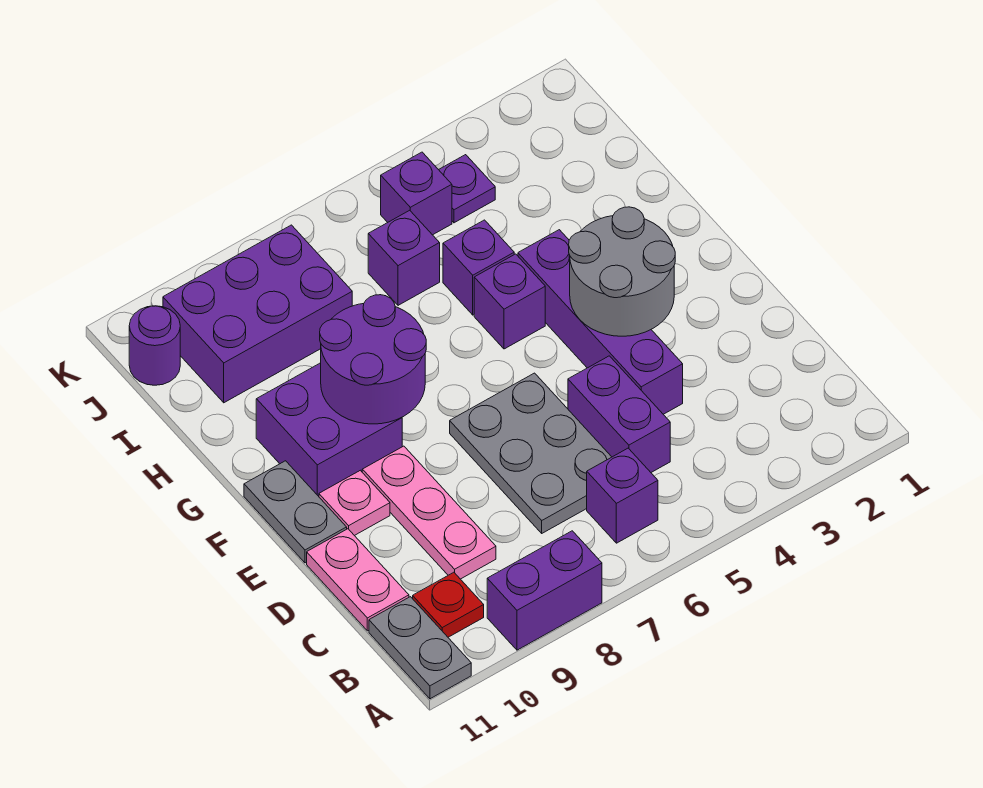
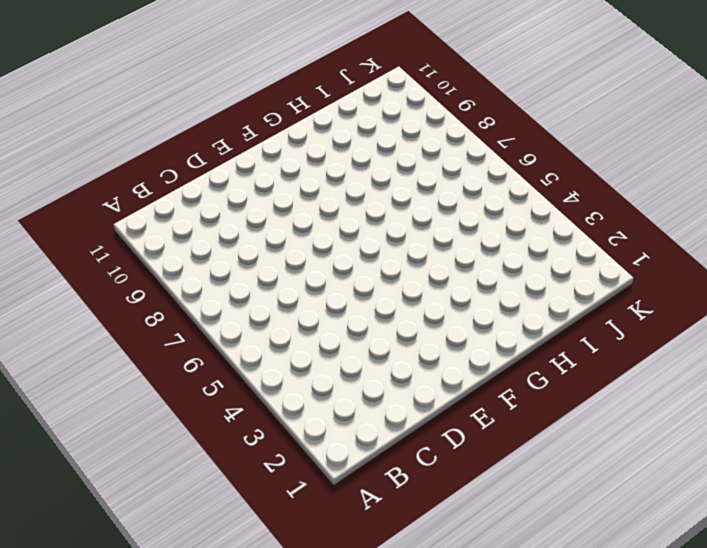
none -> purple brick A8:A9 level 1
none -> grey plate A11:B11 level 1
none -> purple brick B6 level 1

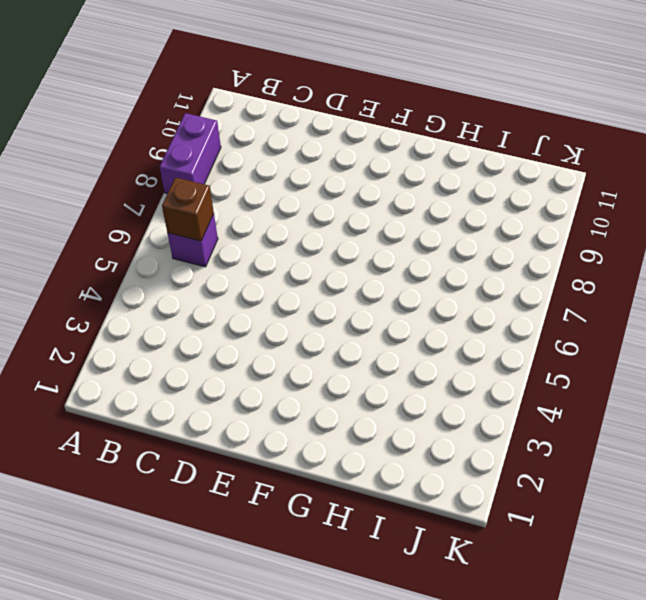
brown brick B6 level 2 -> none
none -> grey plate A11:B11 level 1
none -> red plate B10 level 1
none -> purple brick C5:D5 level 1

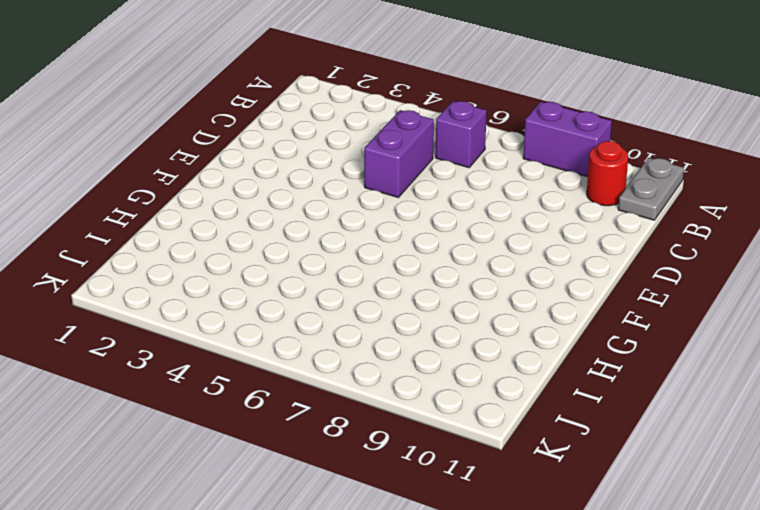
red round brick B10 level 1 -> red plate B10 level 1
none -> grey plate C6:E7 level 1
none -> pink plate C9:E9 level 1
none -> pink plate C11:D11 level 1

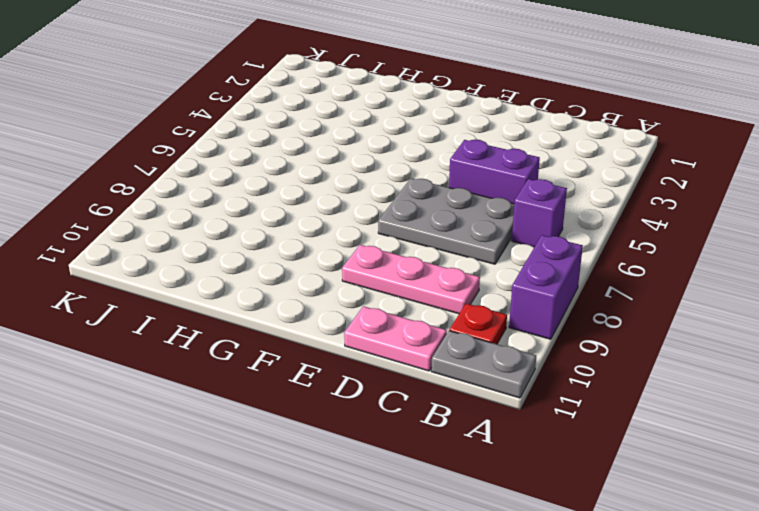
none -> purple brick D4:G4 level 1
none -> pink plate E10 level 1
none -> grey plate E11:F11 level 1

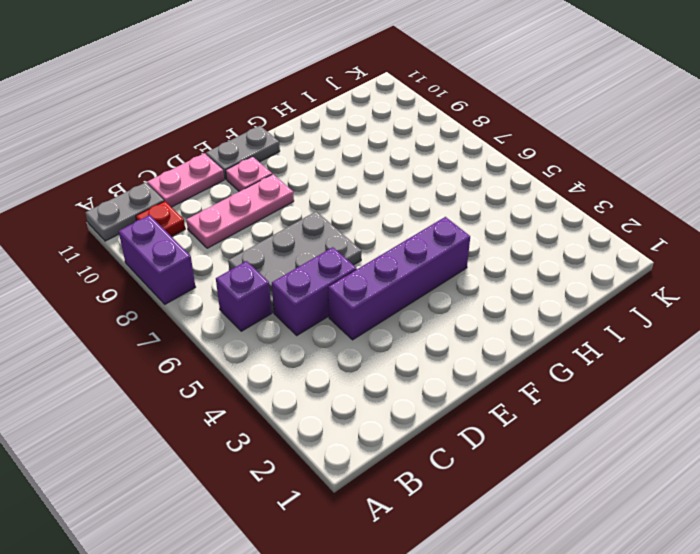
none -> purple brick F9:G10 level 1
none -> purple brick G5 level 1
none -> purple brick H5 level 1

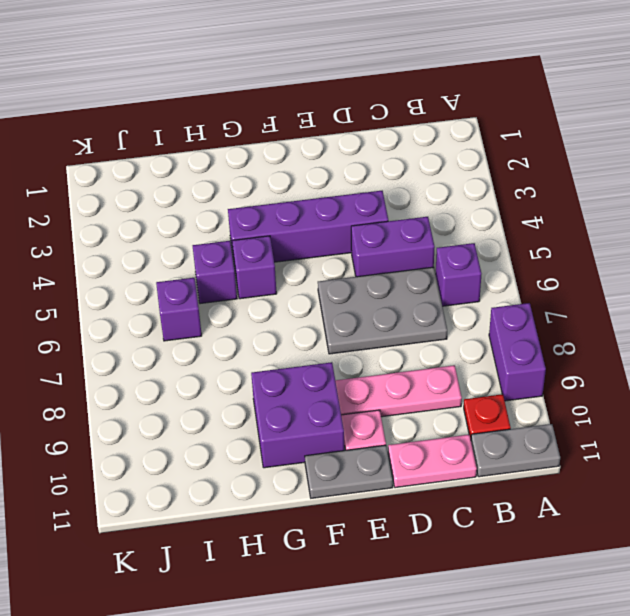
none -> purple brick I8:J10 level 1
none -> purple plate J4 level 1
none -> purple brick J5 level 1

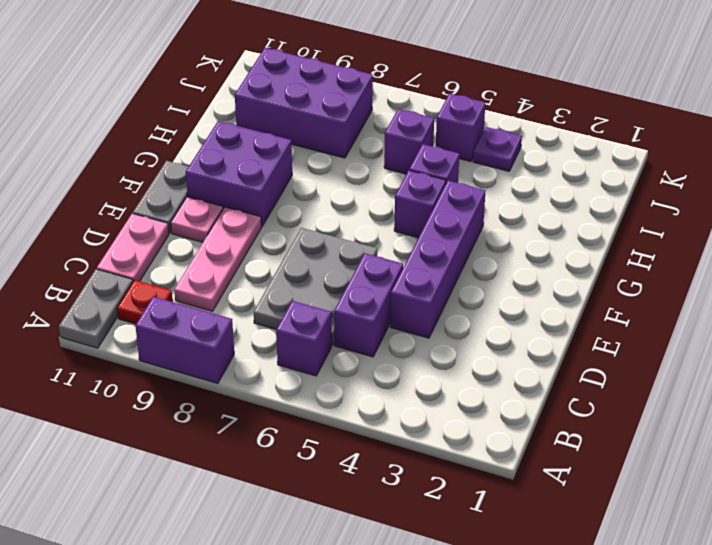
none -> purple round brick J11 level 1
none -> grey round brick E3:F4 level 2
none -> purple round brick F8:G9 level 2

